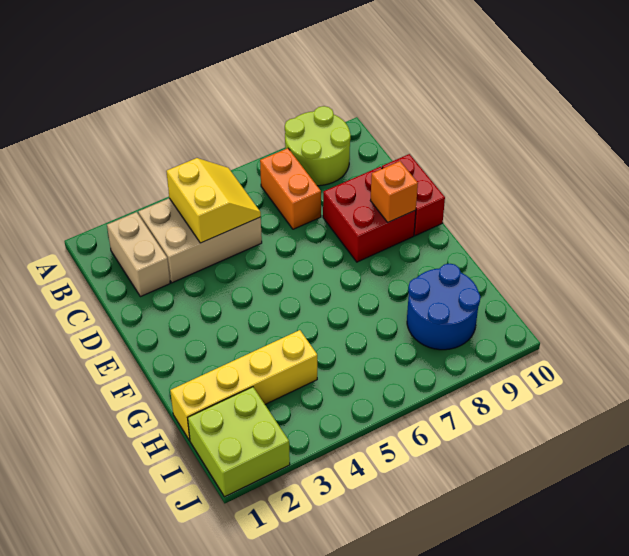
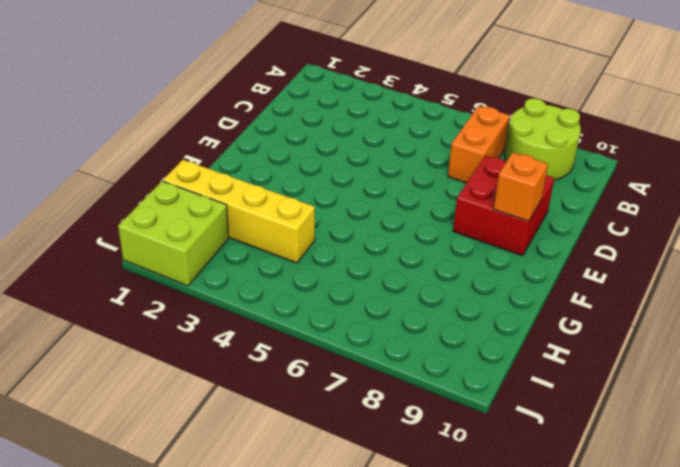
none -> tan brick B2:C2 level 1
none -> tan brick B3:C5 level 1

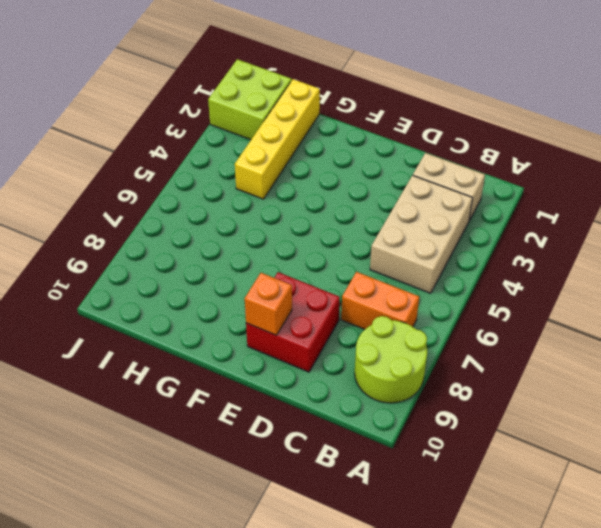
none -> red brick D10:E10 level 1
none -> blue round brick H8:I9 level 1

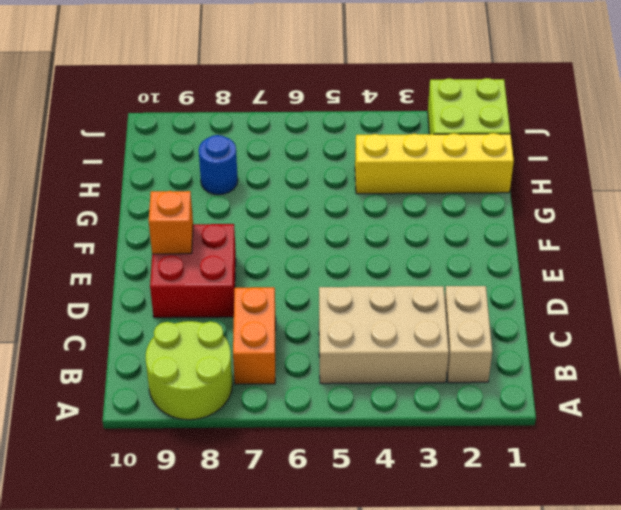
blue round brick H8 level 1 -> blue round brick H8:I9 level 1
none -> red brick D10:E10 level 1
none -> yellow slope B4:C5 level 2 top 4

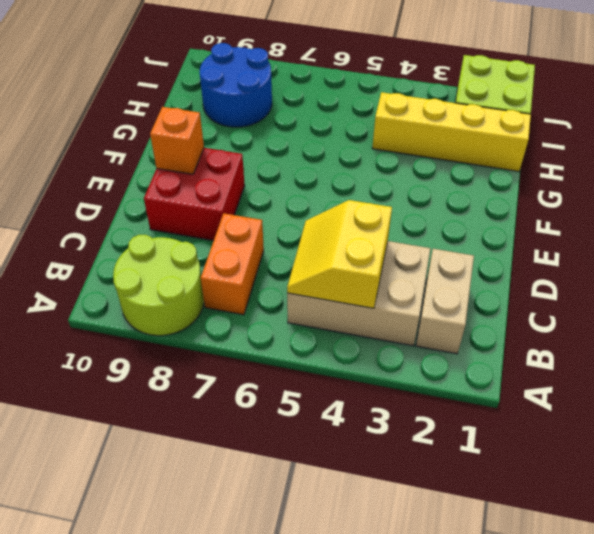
none -> red brick D10:E10 level 1

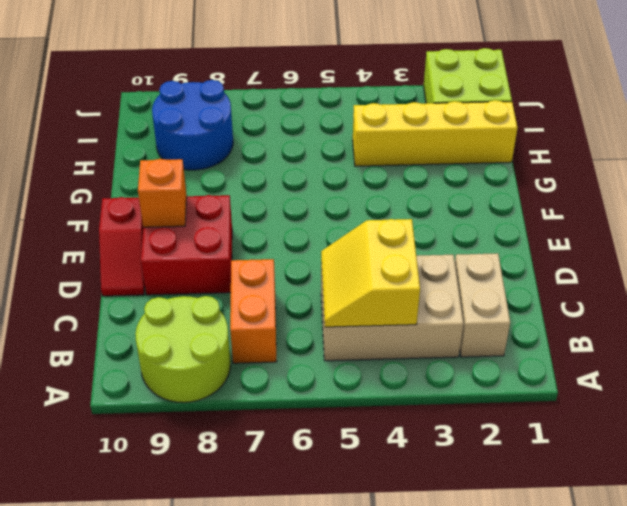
red slope D10:E10 level 1 top E -> red brick D10:E10 level 1

